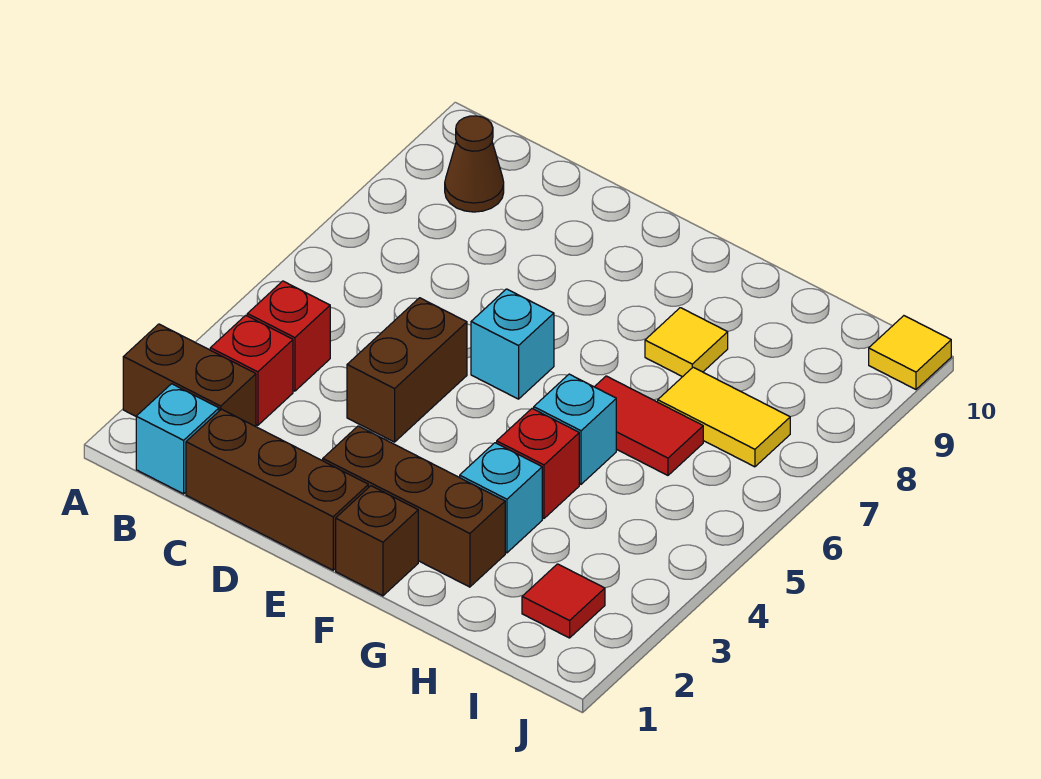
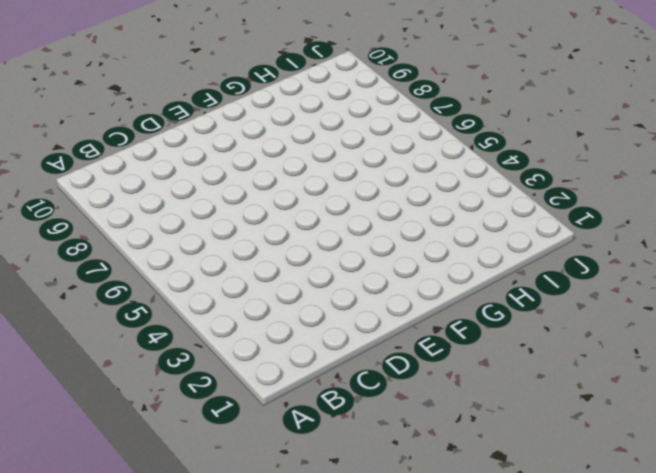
none -> brown brick A2:B2 level 1
none -> cyan brick B1 level 1
none -> red brick B3 level 1

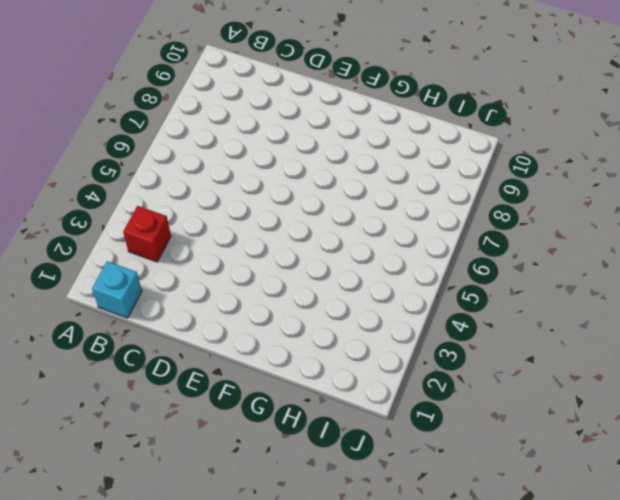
none -> brown brick A2:B2 level 1
none -> red brick B4 level 1
none -> brown cone B9 level 1

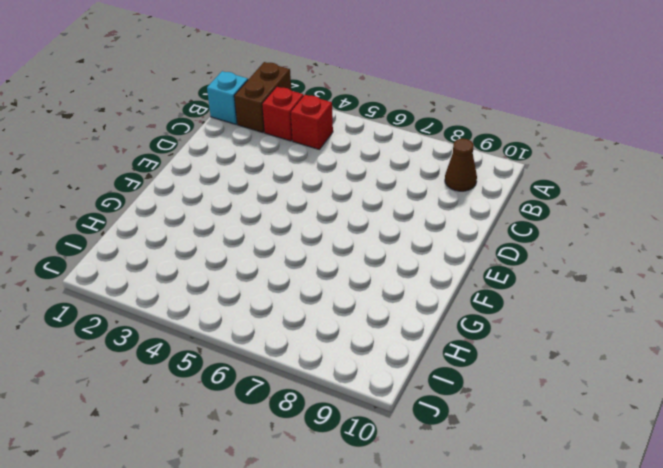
none -> brown brick C1:E1 level 1
none -> brown brick D4:D5 level 1
none -> brown brick E2:G2 level 1

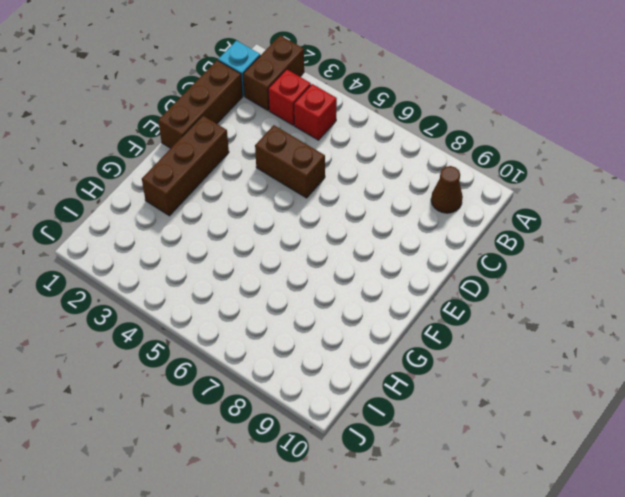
none -> cyan brick E6 level 1
none -> brown brick F1 level 1
none -> cyan brick G3 level 1

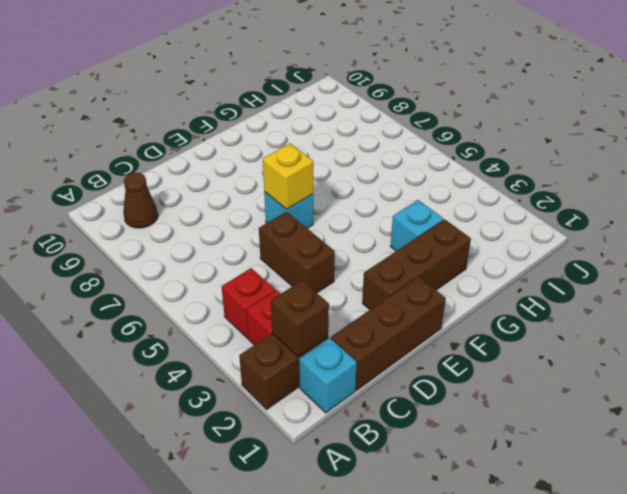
brown brick B2 level 2 -> brown brick F1 level 1
yellow brick E6 level 2 -> none
none -> red brick G4 level 1
none -> cyan brick G5 level 1
none -> red tile G6:H6 level 1

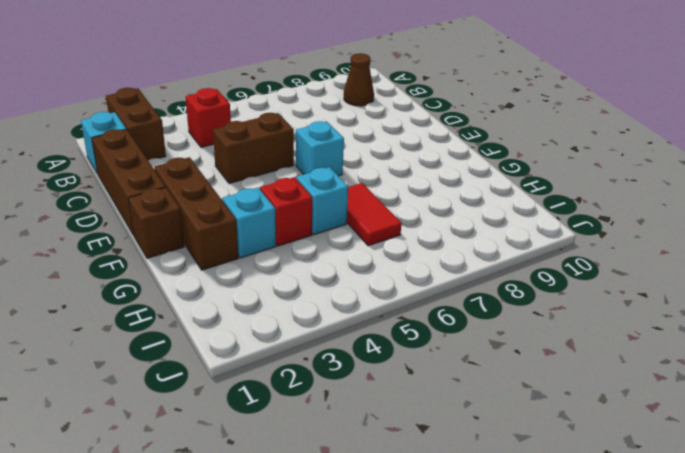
none -> red brick B3 level 1
none -> yellow tile G8 level 1
none -> yellow tile H7:I7 level 1

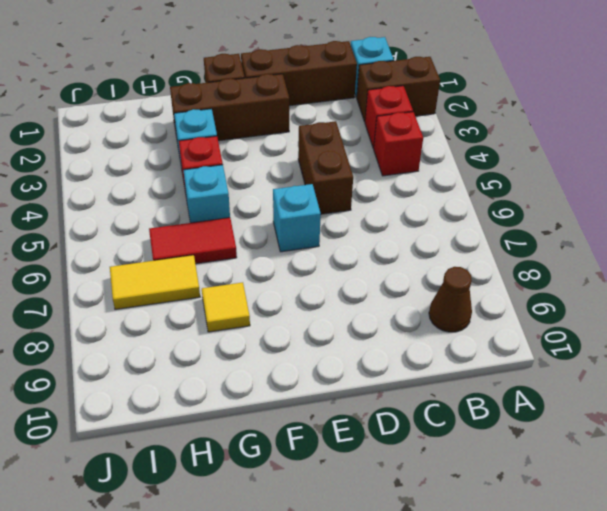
none -> red tile I2 level 1
none -> yellow tile J10 level 1

